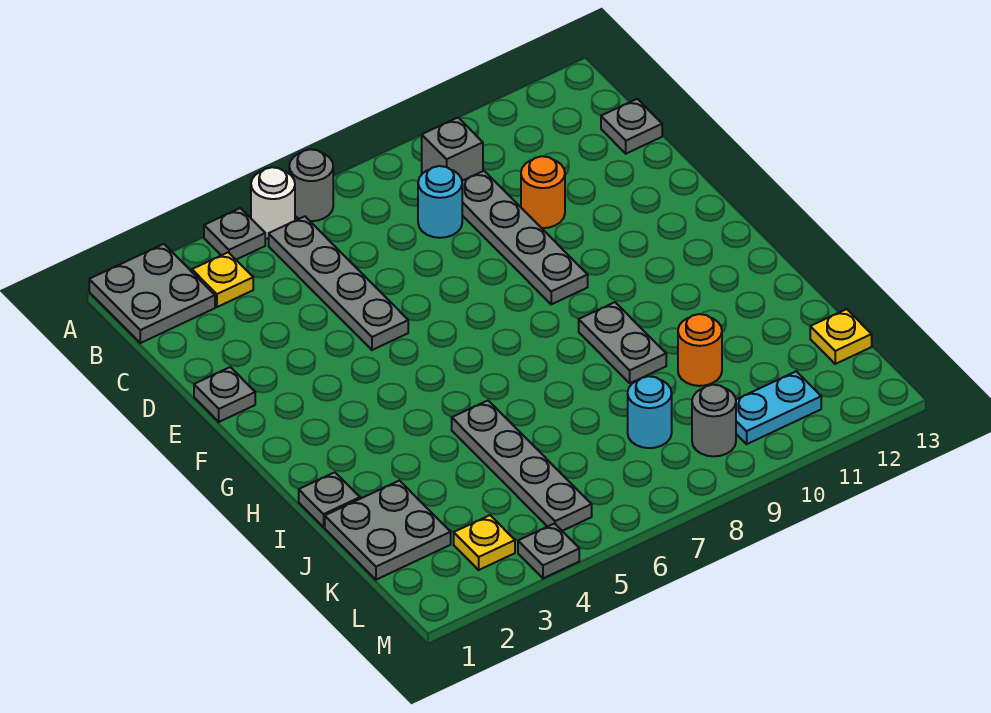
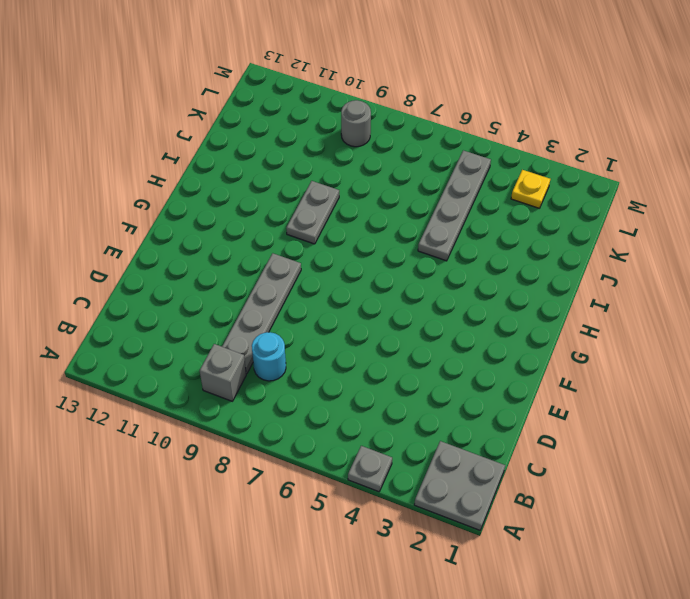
none -> white round brick A5 level 1
none -> grey round brick A6 level 1
none -> yellow plate B3 level 1

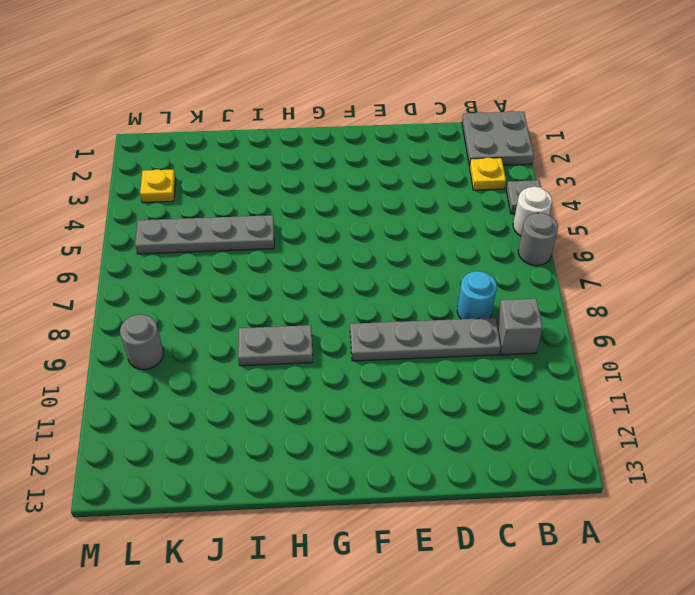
none -> grey plate B5:E5 level 1
none -> grey plate C13 level 1
none -> orange round brick D10 level 1

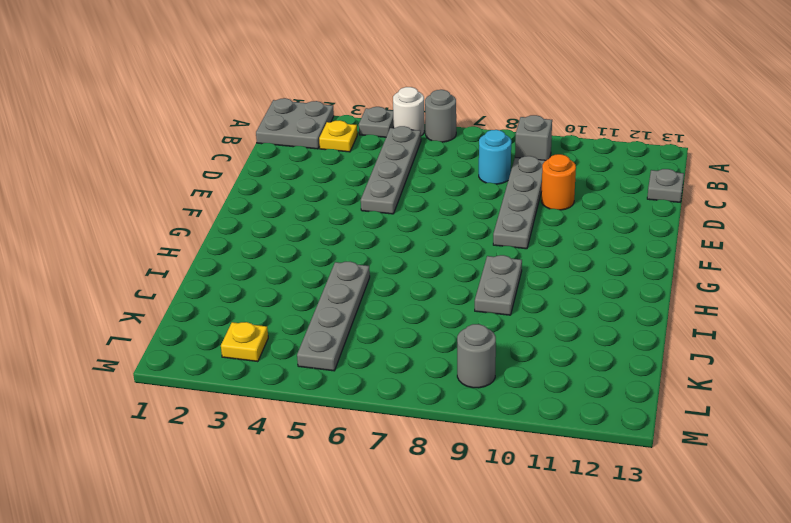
none -> grey plate E1 level 1
none -> grey plate I1 level 1
none -> grey plate J1:K2 level 1

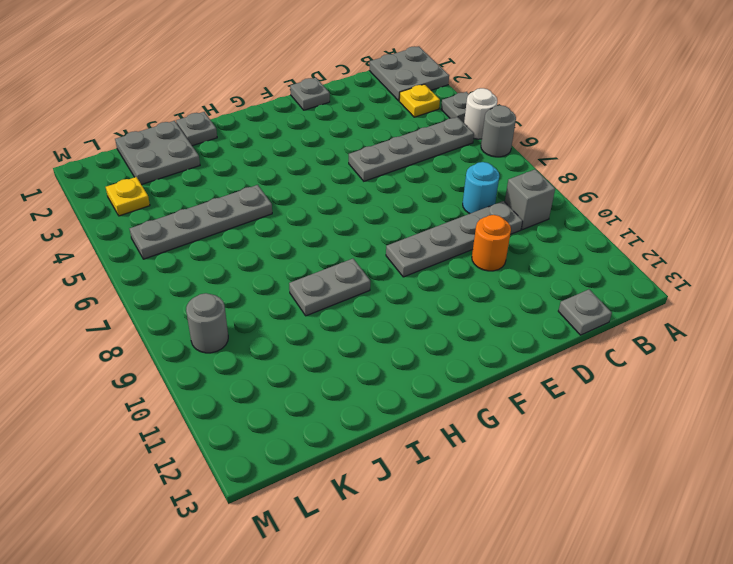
none -> orange round brick J10 level 1
none -> cyan round brick K8 level 1
none -> yellow plate K13 level 1

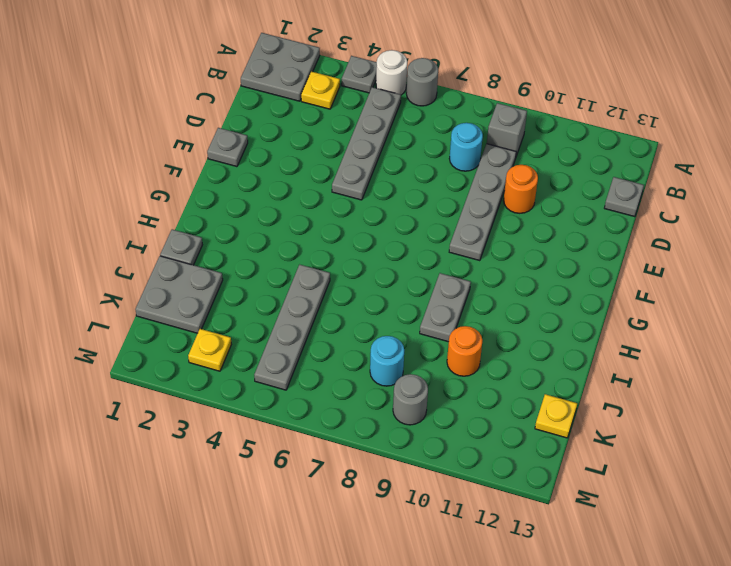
none -> cyan plate L10:L11 level 1
none -> grey plate M4 level 1

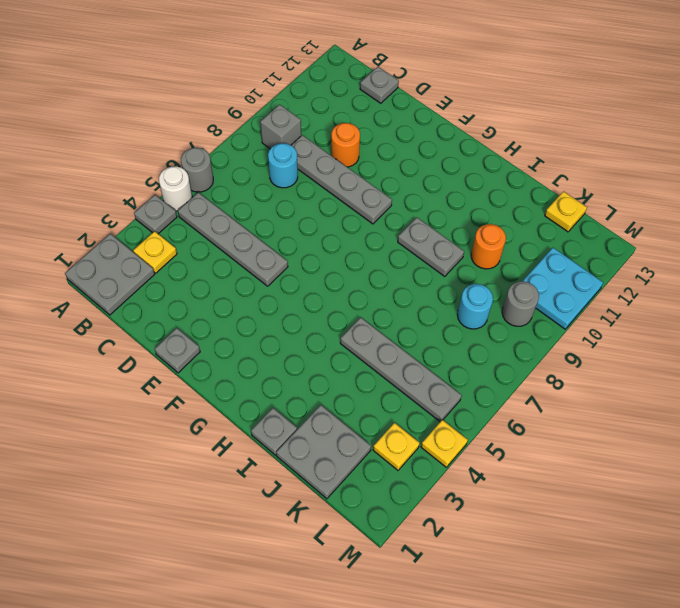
cyan plate L10:M11 level 1 -> cyan plate L10:L11 level 1
yellow plate M4 level 1 -> grey plate M4 level 1

